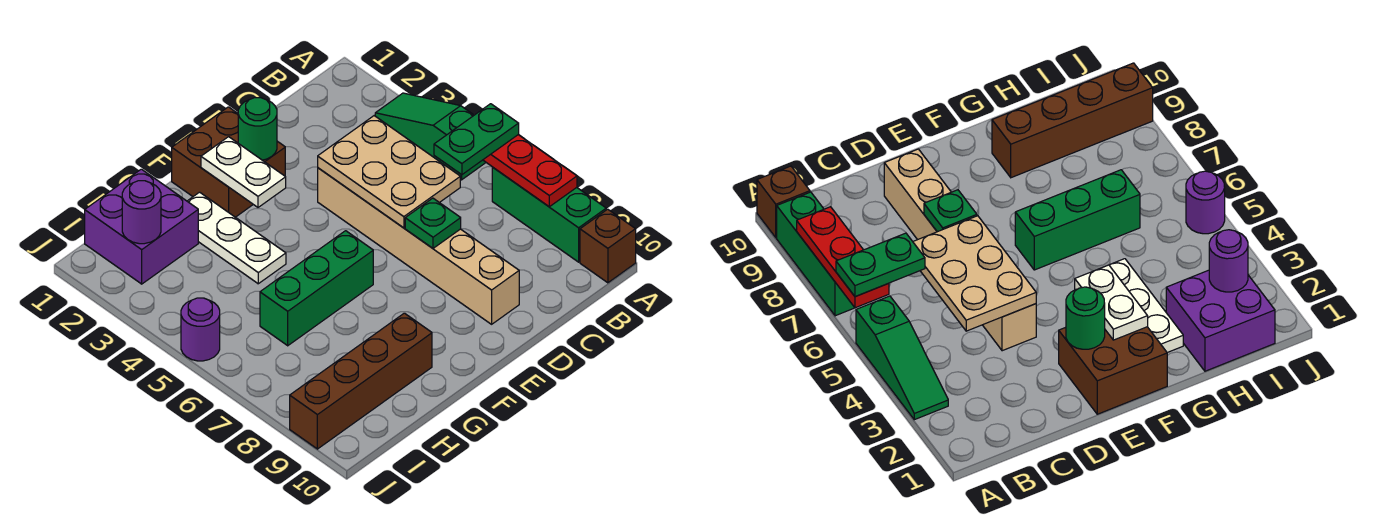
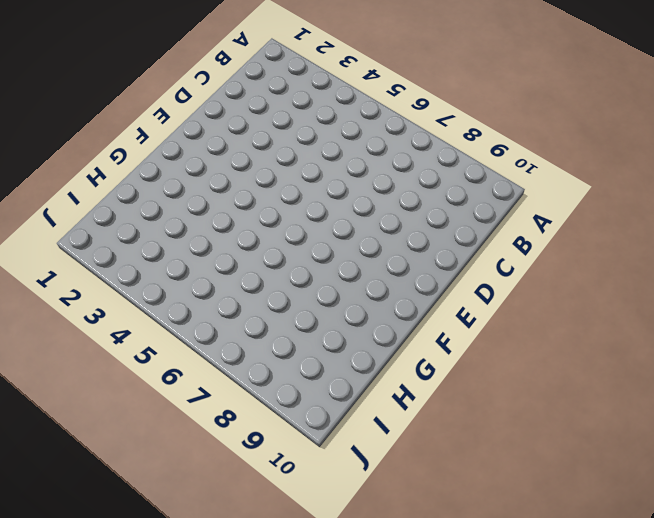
none -> green slope A3:A5 level 1 top 5
none -> green brick A7:A9 level 1
none -> brown brick A10 level 1

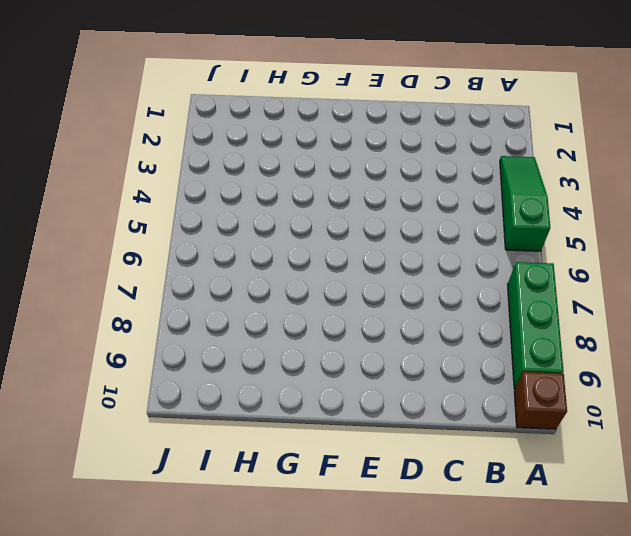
none -> tan brick D4:D9 level 1
none -> brown brick E1:F2 level 1
none -> green brick F6:H6 level 1

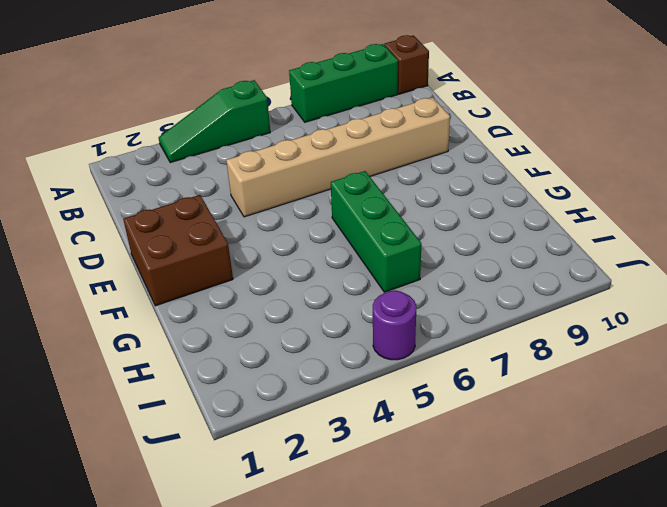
none -> white plate G2:G4 level 1
none -> brown brick G9:J9 level 1
none -> purple brick H1:I2 level 1

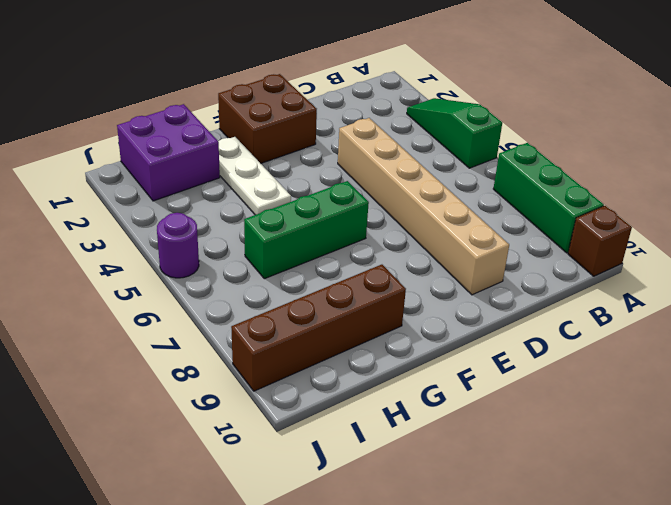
none -> red plate A6:A8 level 2
none -> tan plate C4:D6 level 2
none -> green plate D7 level 2

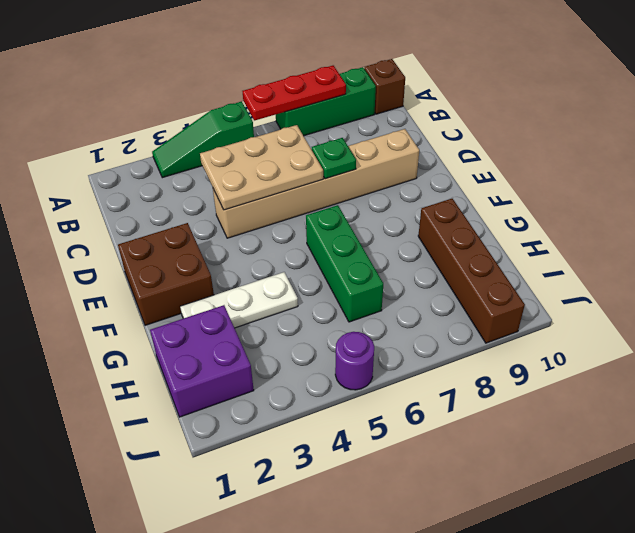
none -> green round brick E2 level 2
none -> white plate F2:F3 level 2
none -> purple round brick I2 level 2

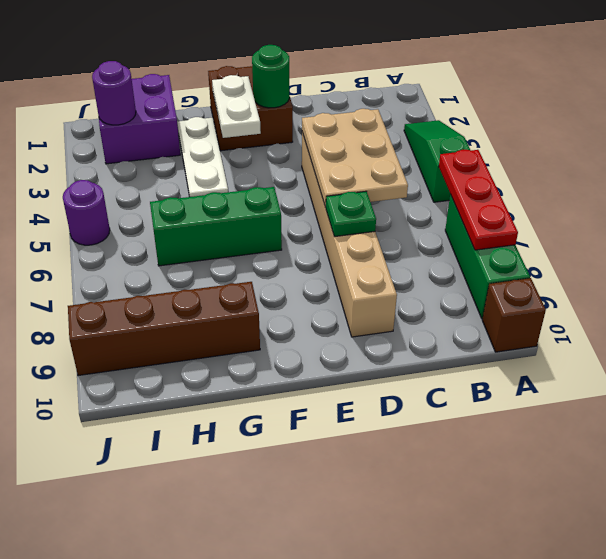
none -> green plate A6:B6 level 3

